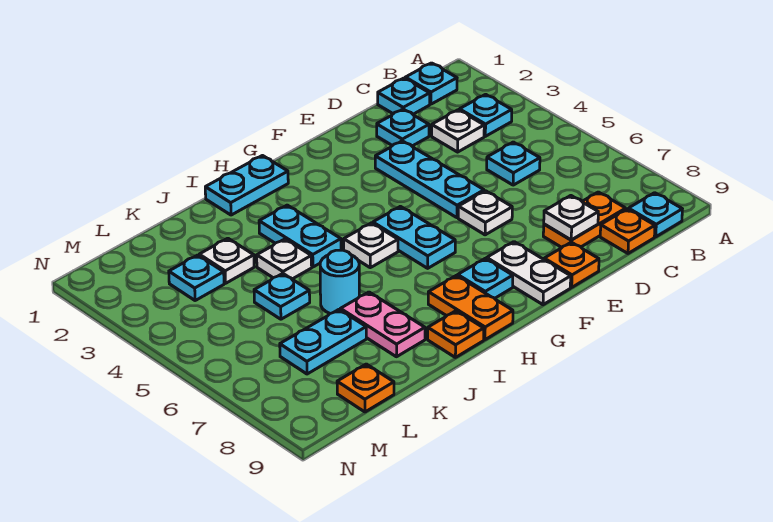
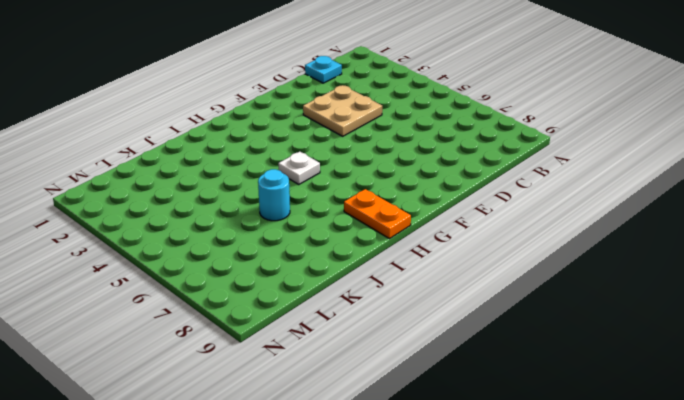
tan plate D3:E4 level 1 -> cyan plate E3:E5 level 1
none -> cyan plate B1 level 1
none -> cyan plate B3 level 1
none -> cyan plate B9 level 1

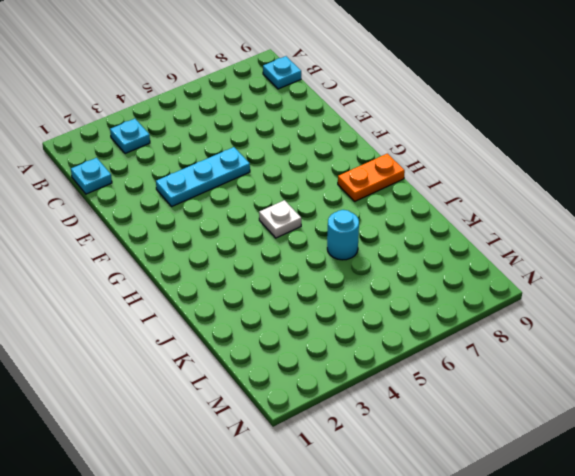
none -> cyan plate B1 level 1
none -> white plate C3 level 1
none -> cyan plate C5 level 1

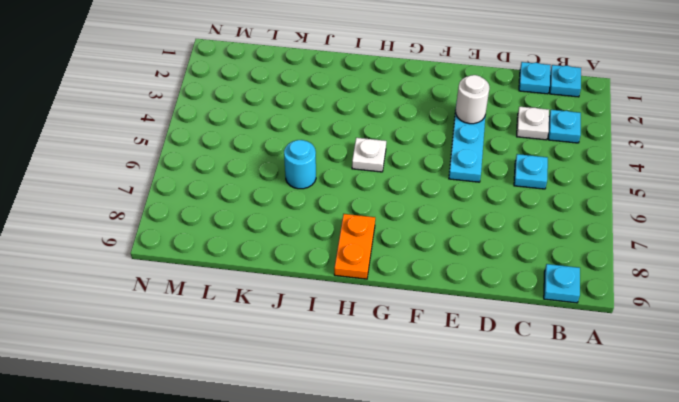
white round brick E3 level 2 -> none
none -> orange plate C8:D8 level 1
none -> orange plate C9 level 1
none -> cyan plate D2 level 1

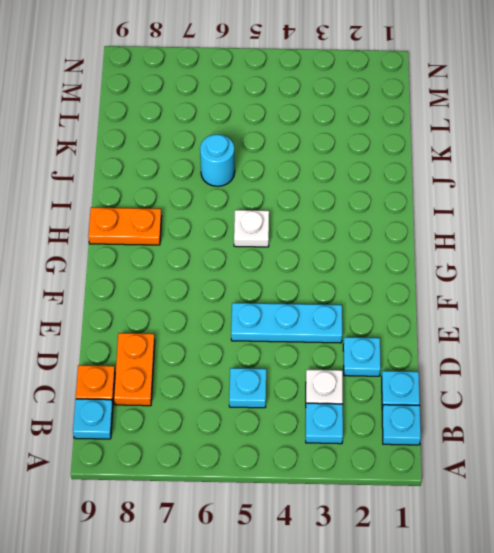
none -> white plate E6 level 1
none -> orange plate E9 level 1
none -> white plate F8:F9 level 1

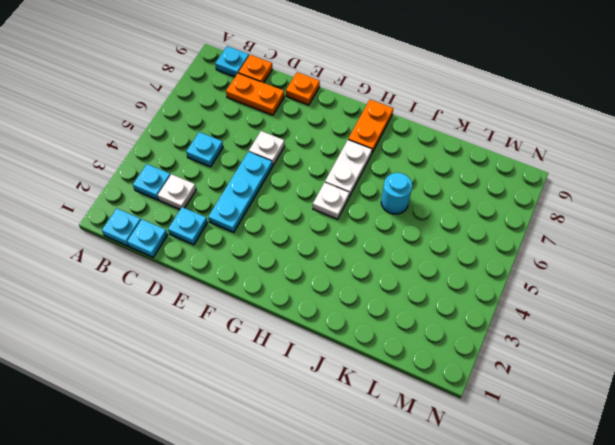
white plate H6:H7 level 1 -> white plate F8:F9 level 1
none -> cyan plate G5:G6 level 1
none -> cyan plate G8 level 1
none -> cyan plate H1:I1 level 1

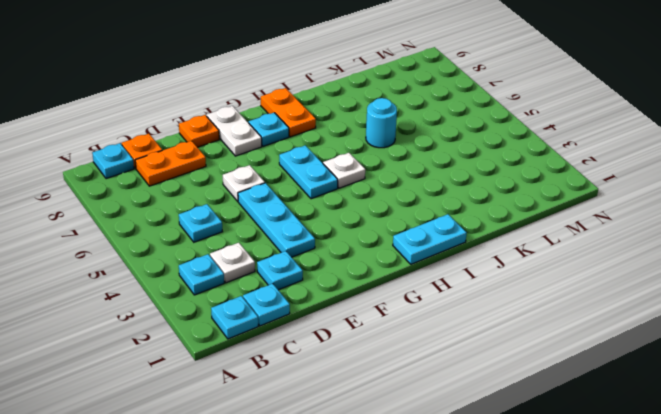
none -> cyan plate I3:I4 level 1
none -> orange plate I9 level 1
none -> white plate J4 level 1

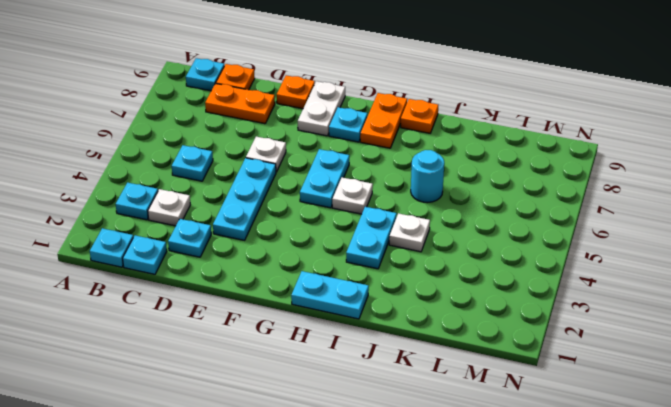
none -> pink plate J7:J8 level 1
none -> white plate K3 level 1
none -> cyan plate K5 level 1

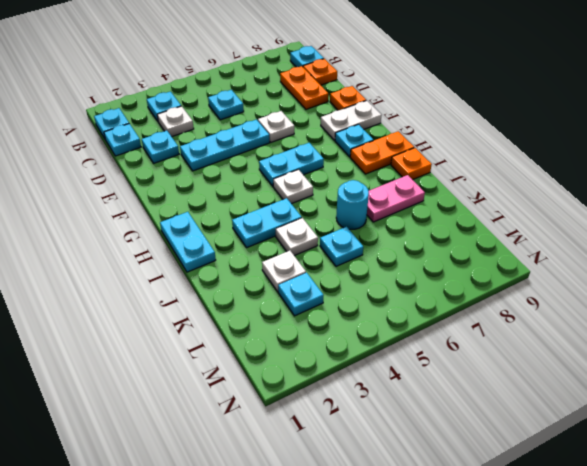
none -> cyan plate K7:L7 level 1
none -> orange plate L9 level 1
none -> white plate D8 level 2

